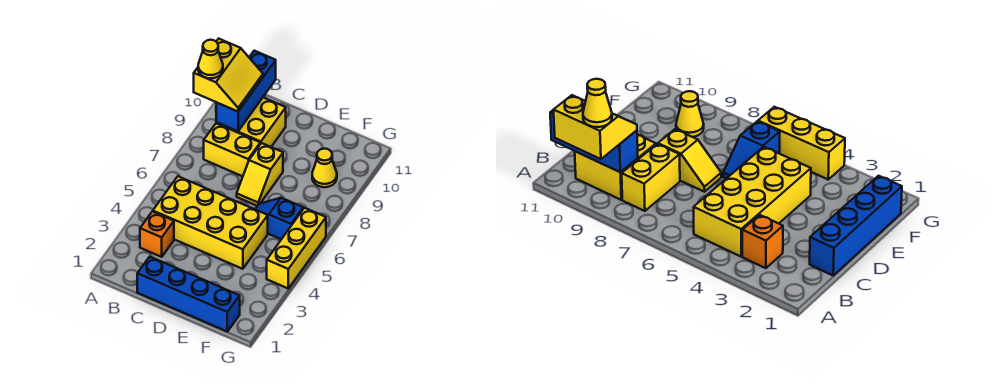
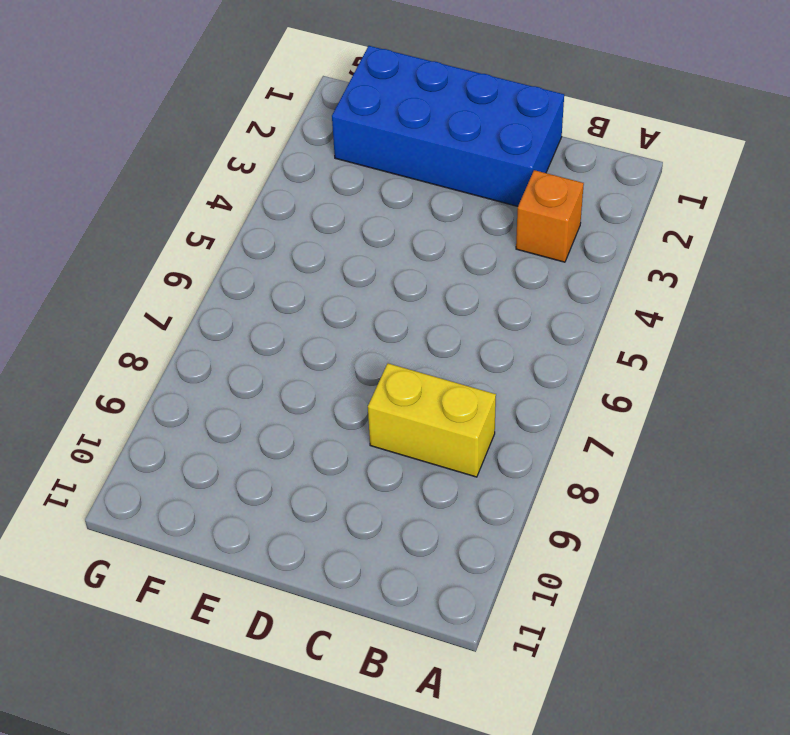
blue brick C1:F2 level 1 -> blue brick C1:F1 level 1
none -> yellow brick B4:E5 level 1
none -> yellow brick B9:C10 level 1
none -> yellow slope D7:D8 level 1 top 8

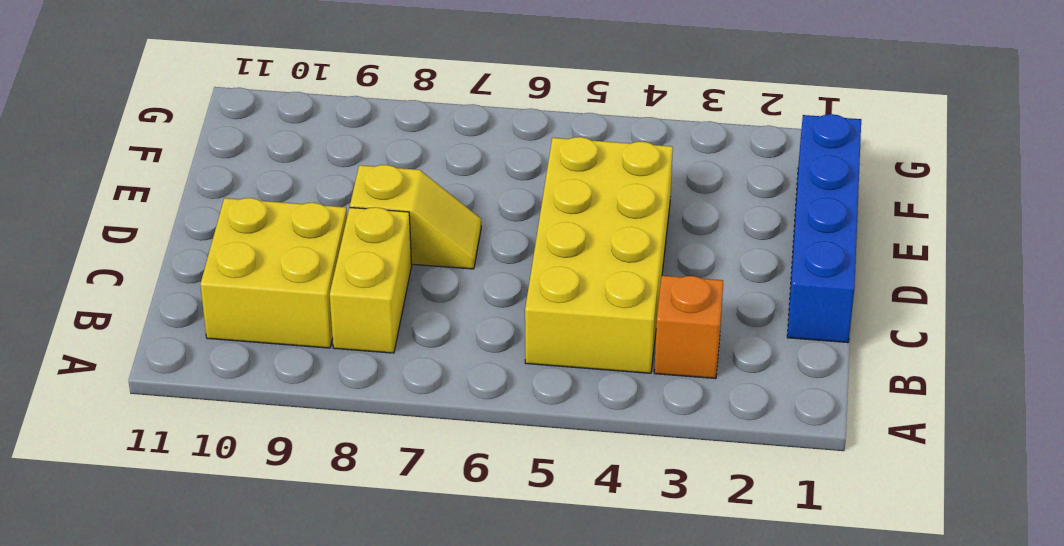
none -> blue slope E6:F6 level 1 top F
none -> yellow cone F9 level 1
none -> yellow brick G4:G6 level 1

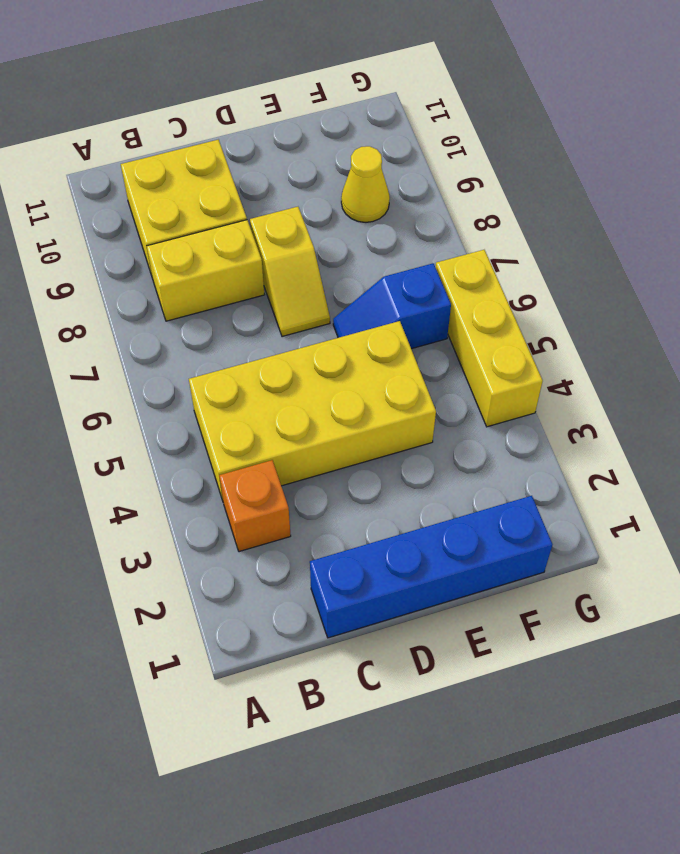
none -> blue brick B9:B11 level 2
none -> yellow slope A9:B10 level 3 top A
none -> yellow cone A9 level 4

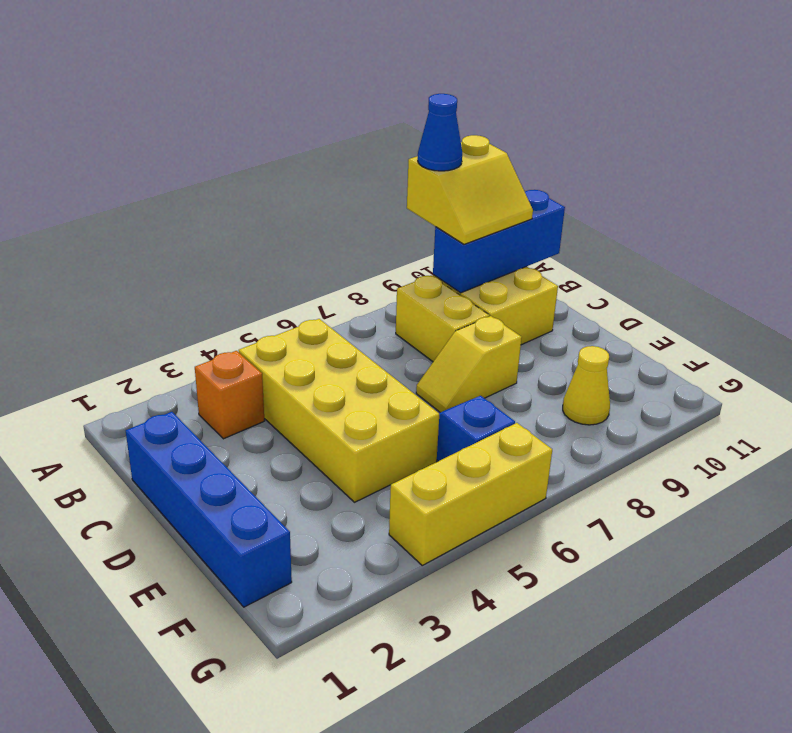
blue cone A9 level 4 -> yellow cone A9 level 4

